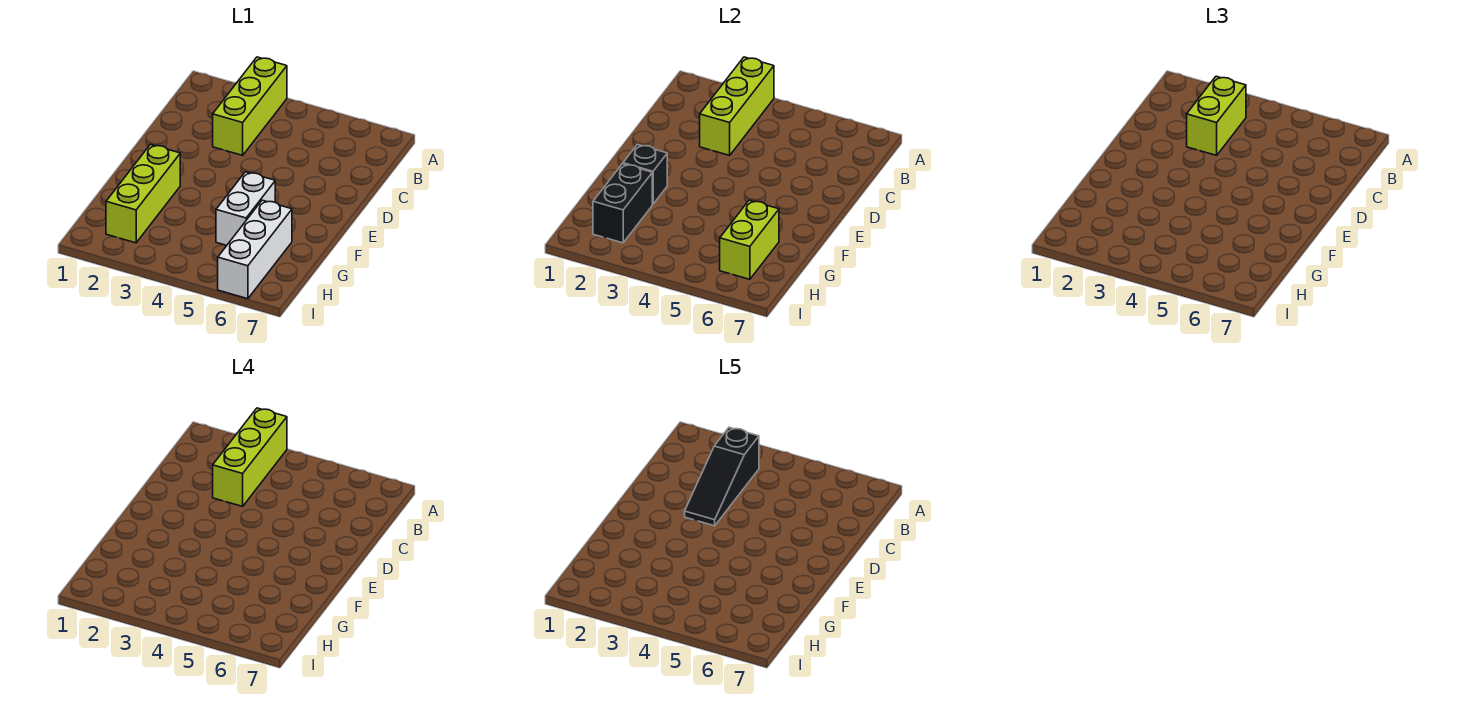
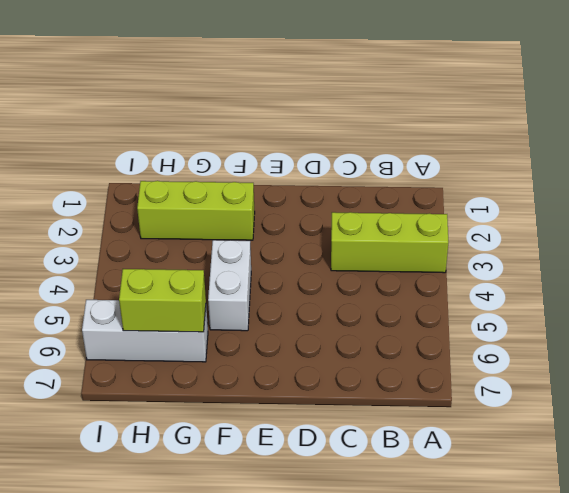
white brick F4:F5 level 1 -> white brick F5:G5 level 1
none -> lime brick A3:C3 level 2
none -> black brick F2 level 2

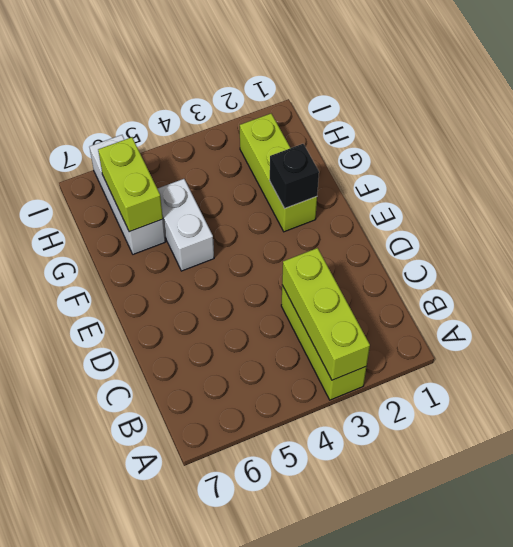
none -> black brick G2:H2 level 2
none -> lime brick B3:C3 level 3

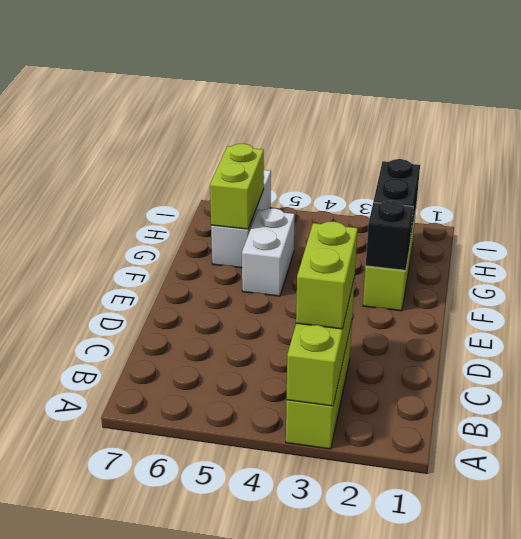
none -> lime brick A3:C3 level 4
none -> black slope B3:D3 level 5 top B

